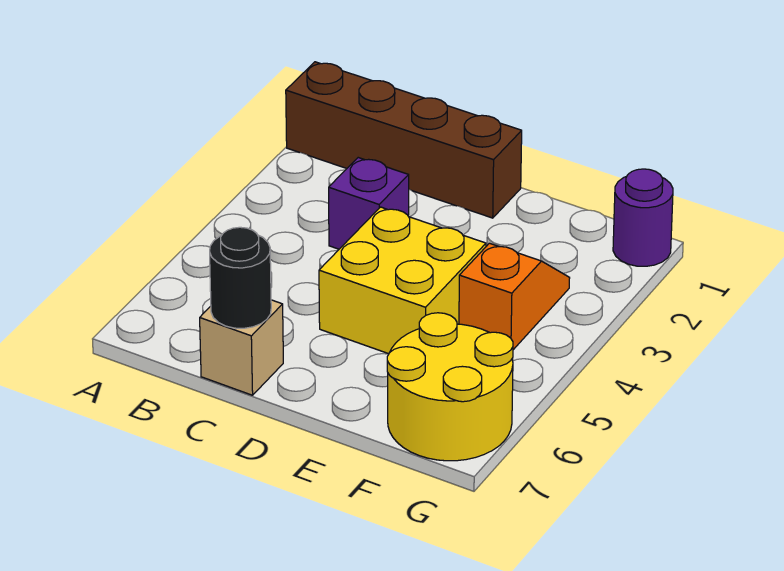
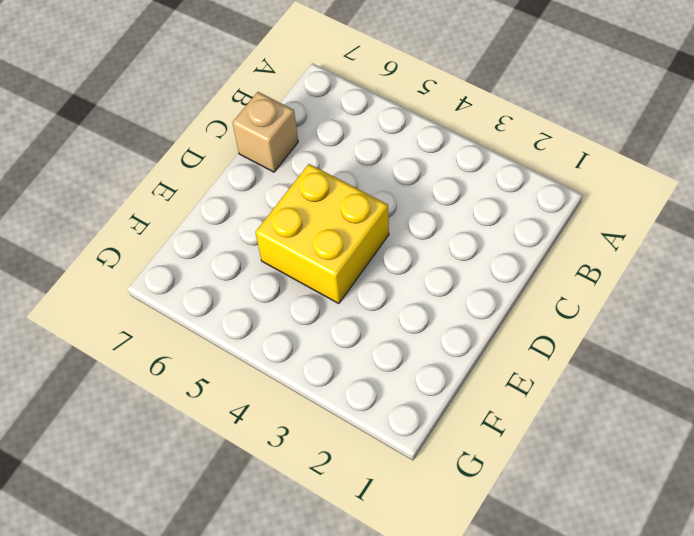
none -> brown brick A1:D1 level 1
none -> purple brick C3 level 1

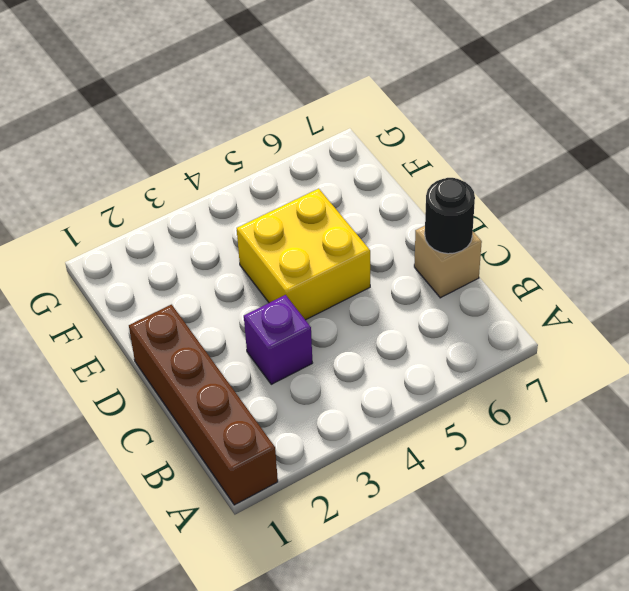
none -> orange slope F3:F4 level 1 top 4
none -> yellow round brick F6:G7 level 1

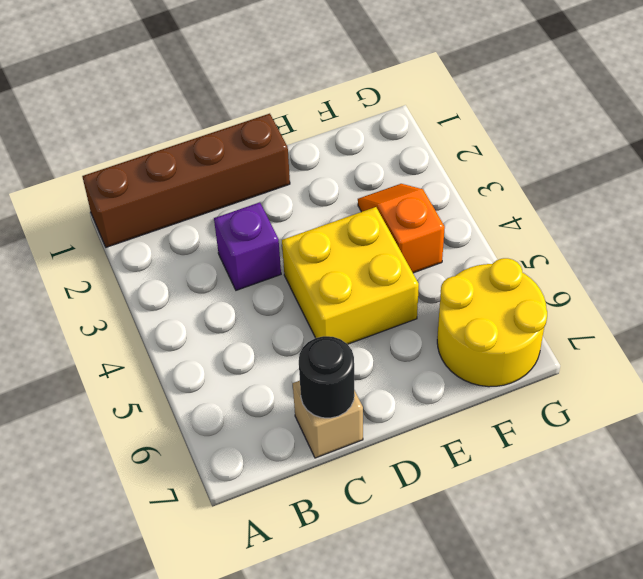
none -> purple round brick G1 level 1

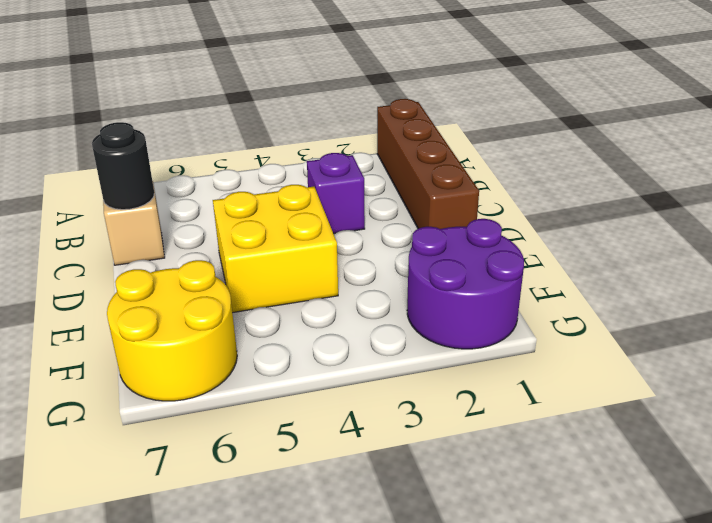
purple round brick F1:G2 level 1 -> purple round brick G1 level 1
none -> orange slope F3:F4 level 1 top 4

